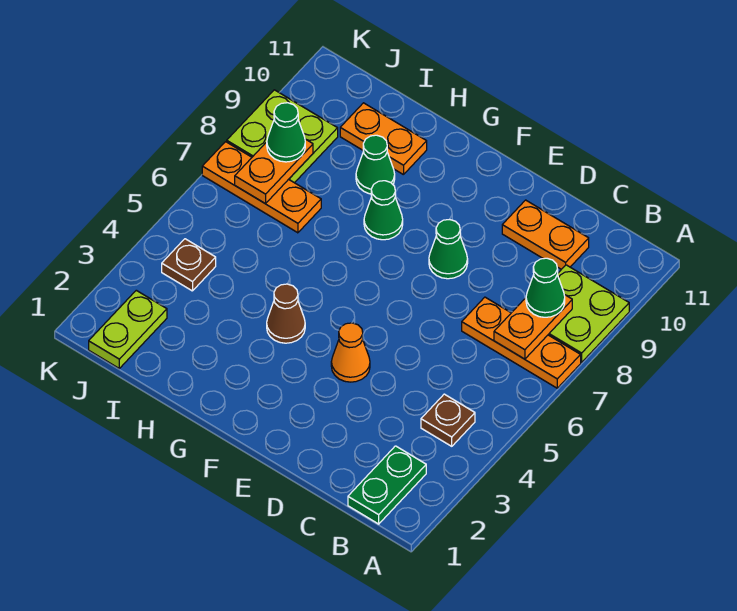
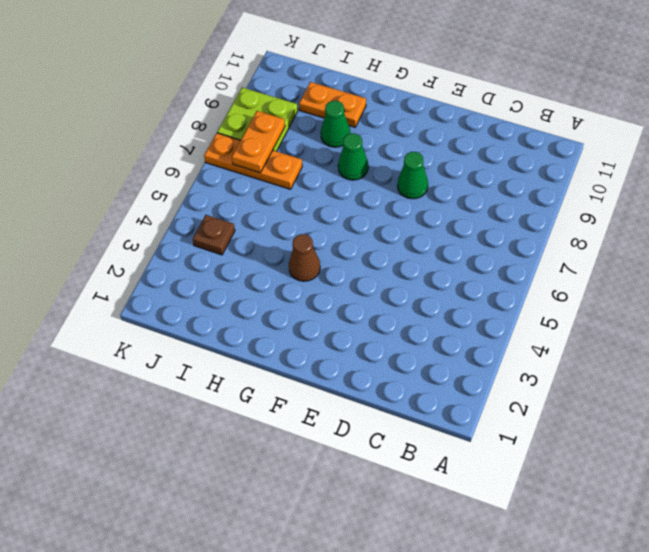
none -> orange plate A7:C7 level 1
none -> lime plate A8:B9 level 1
none -> green plate B1:B2 level 1

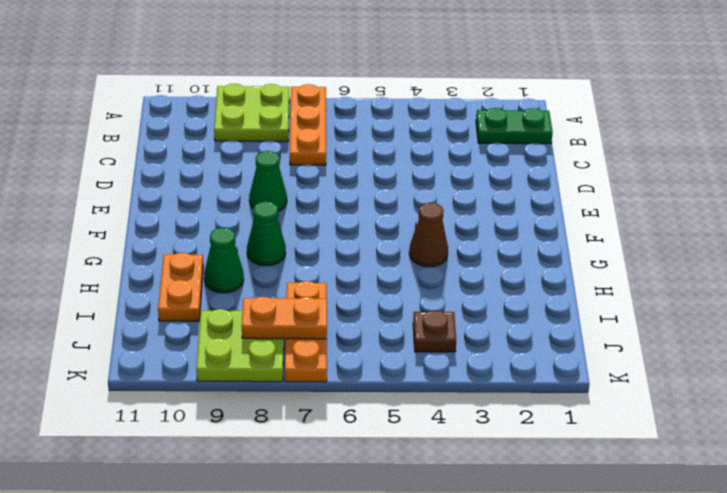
none -> brown plate B4 level 1
none -> orange plate C10:D10 level 1
none -> orange cone E4 level 1

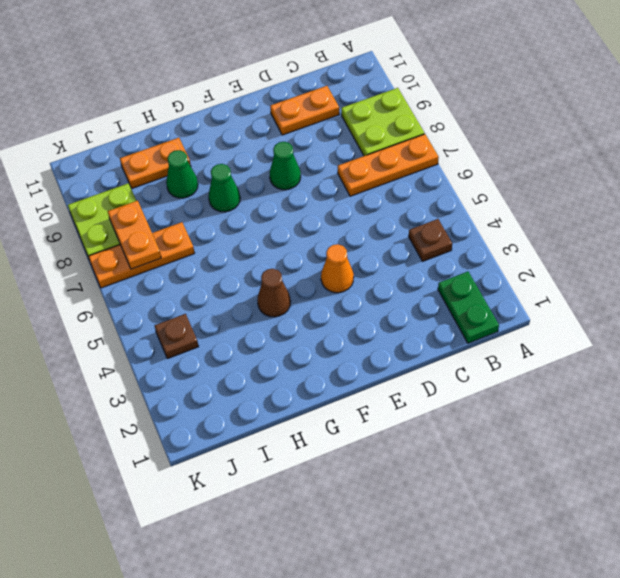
none -> lime plate J1:J2 level 1
none -> orange plate B7:B8 level 2
none -> green cone B8 level 3

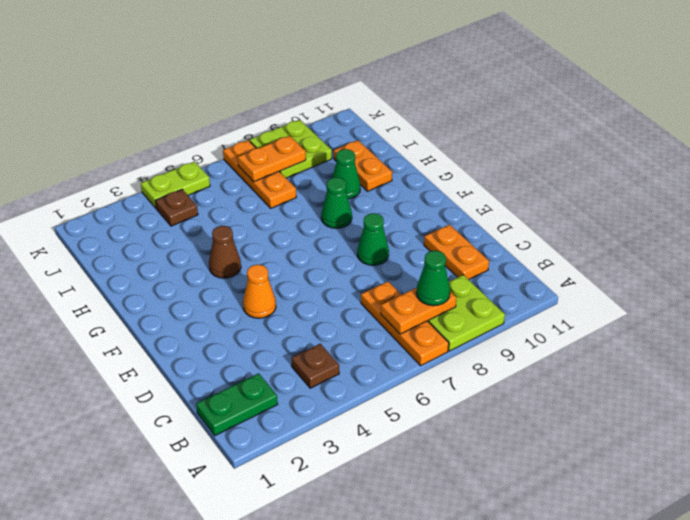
lime plate K4:K5 level 1 -> lime plate J1:J2 level 1
none -> green cone J8 level 3

